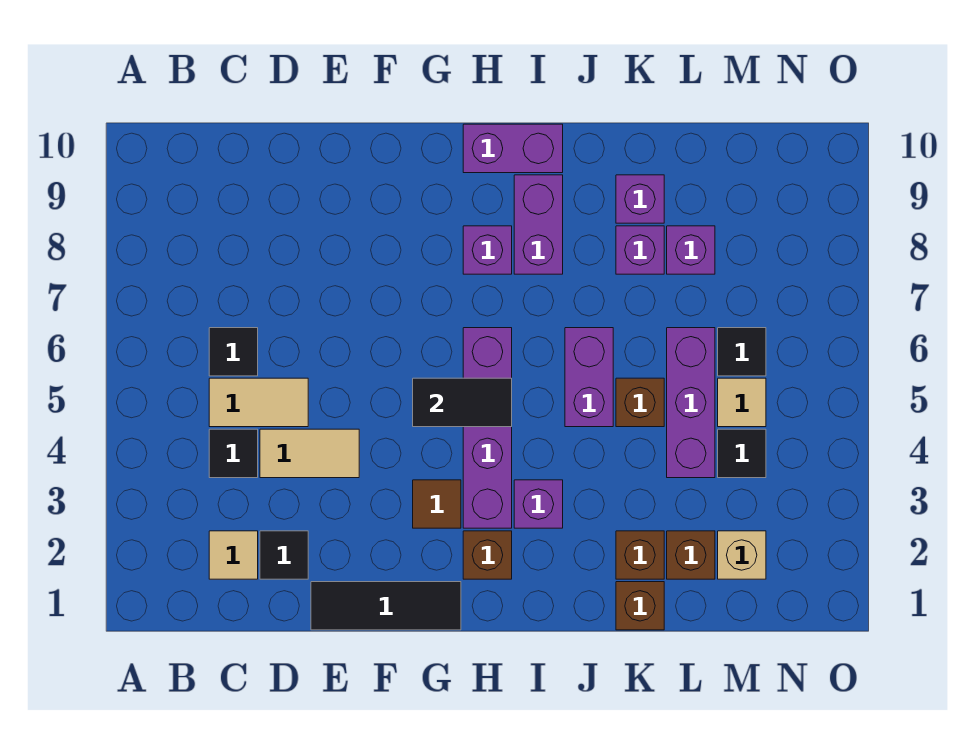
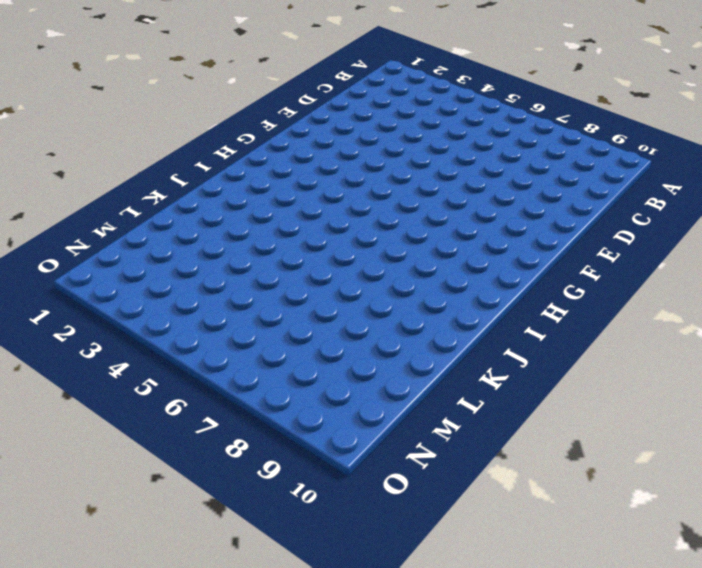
none -> tan tile C2 level 1
none -> black tile C4 level 1
none -> tan tile C5:D5 level 1

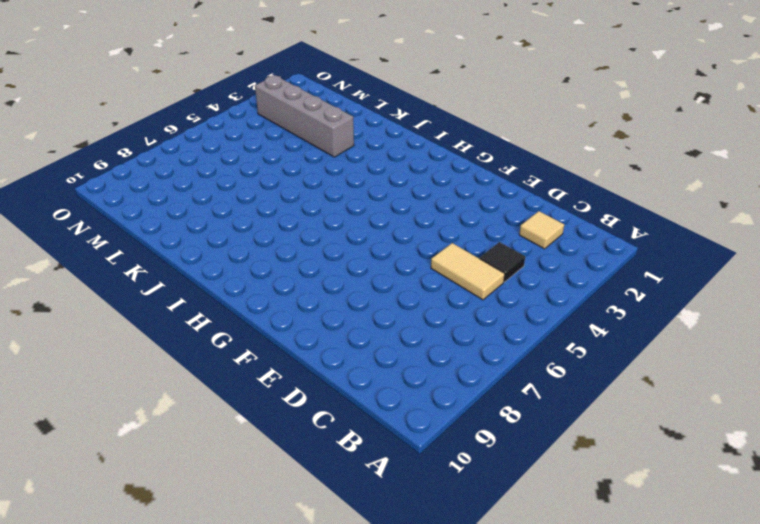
grey brick K3:N3 level 1 -> none
none -> black tile C6 level 1
none -> black tile D2 level 1
none -> tan tile D4:E4 level 1

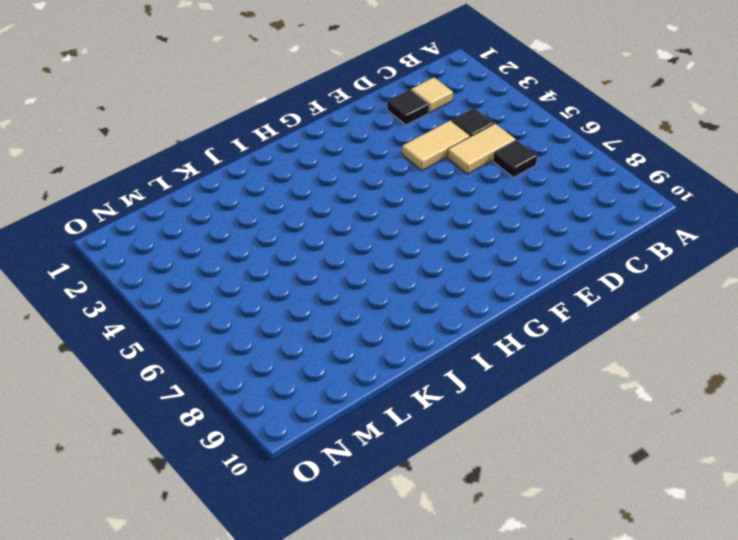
none -> black tile E1:G1 level 1
none -> brown tile G3 level 1
none -> brown brick H2 level 1

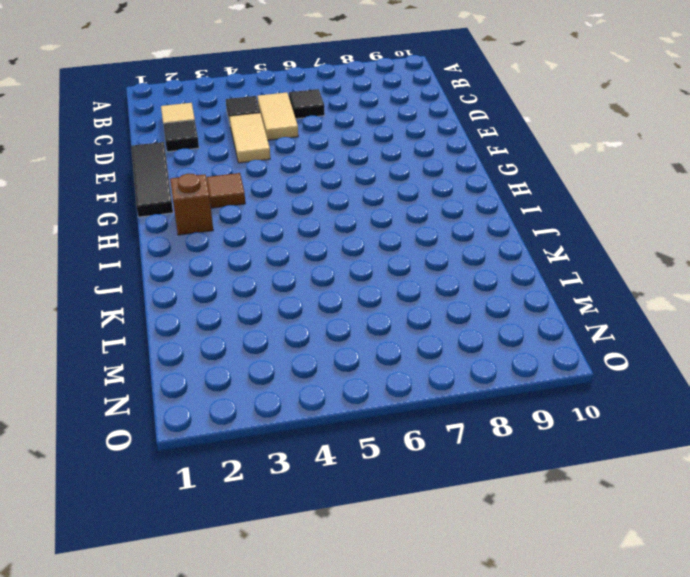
none -> purple brick H3:H6 level 1
none -> purple brick H8 level 1
none -> purple brick H10:I10 level 1

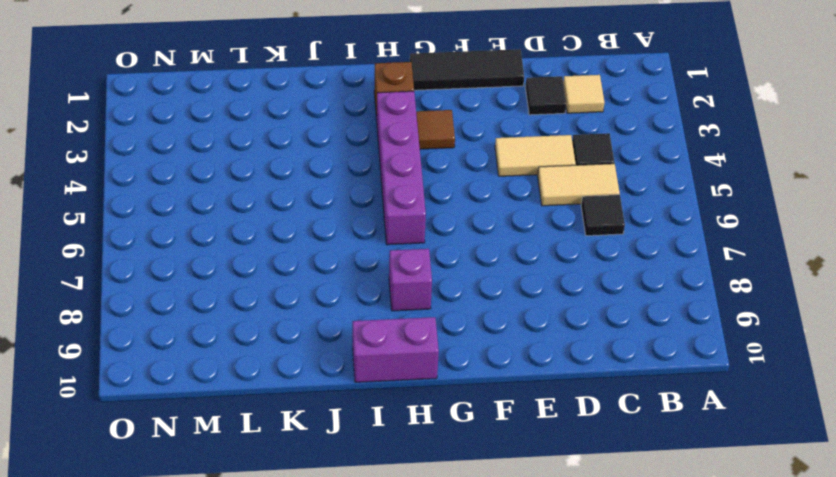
none -> purple brick I3 level 1
none -> purple brick I8:I9 level 1
none -> purple brick J5:J6 level 1

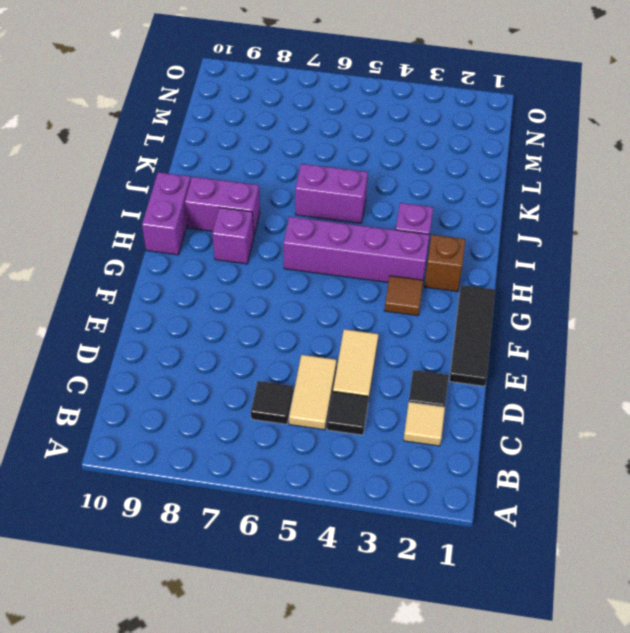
none -> brown brick K1 level 1
none -> brown brick K2 level 1
none -> brown brick K5 level 1

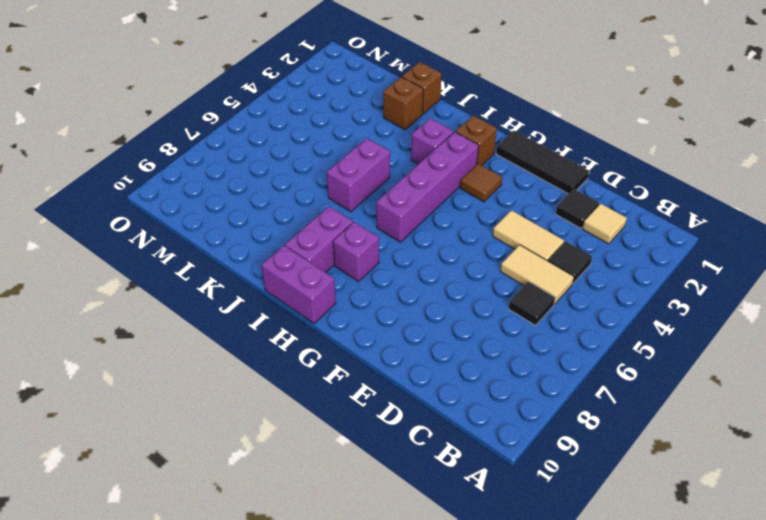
none -> brown brick K5 level 1
none -> purple brick K8 level 1
none -> purple brick K9 level 1

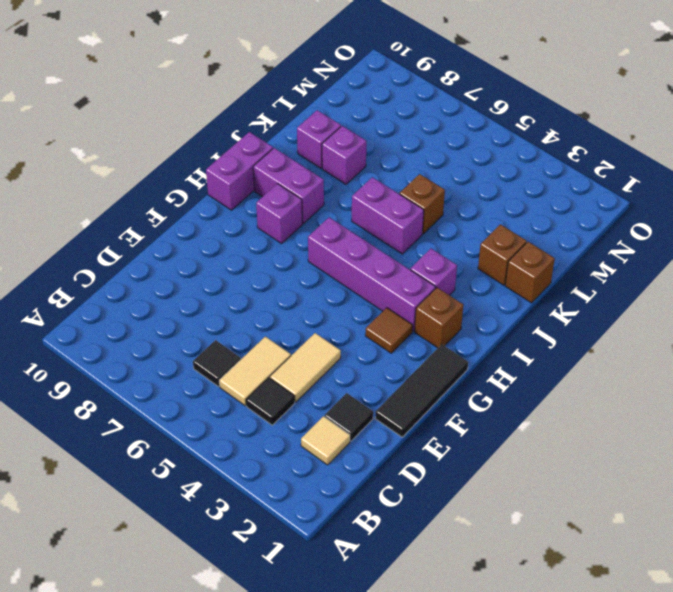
none -> brown brick L2 level 1
none -> purple brick L4:L6 level 1
none -> purple brick L8 level 1

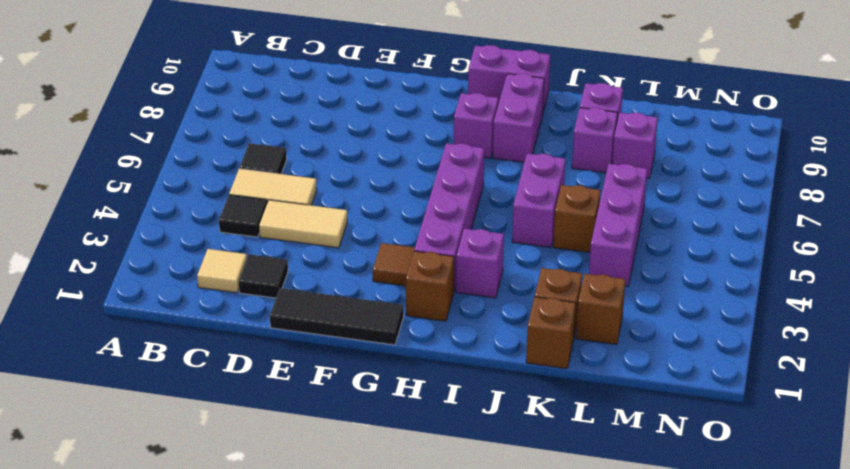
none -> tan brick M2 level 1
none -> black tile M4 level 1
none -> tan tile M5 level 1

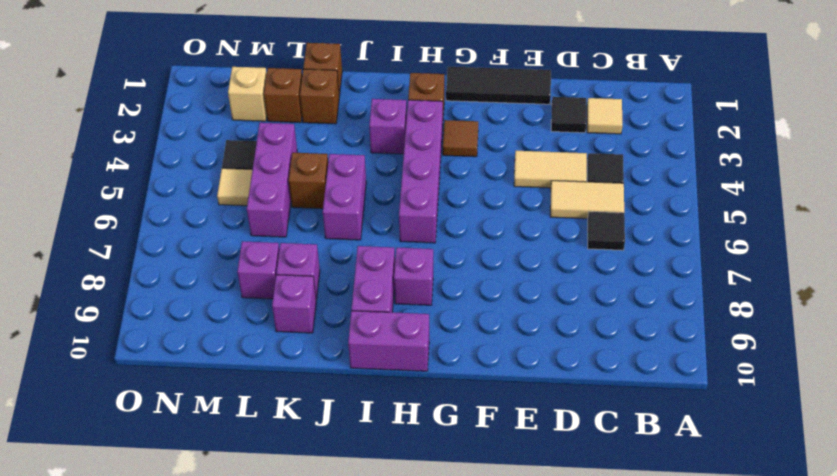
none -> black tile M6 level 1
none -> black tile G5:H5 level 2

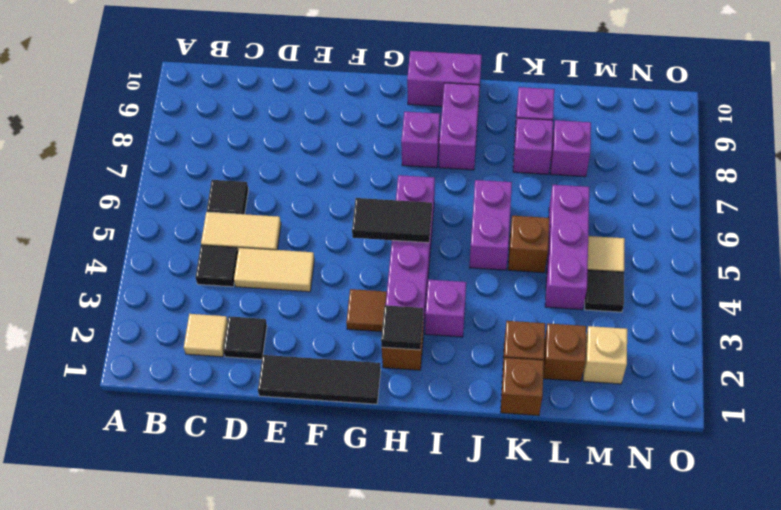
black tile H2 level 2 -> black tile M6 level 1

